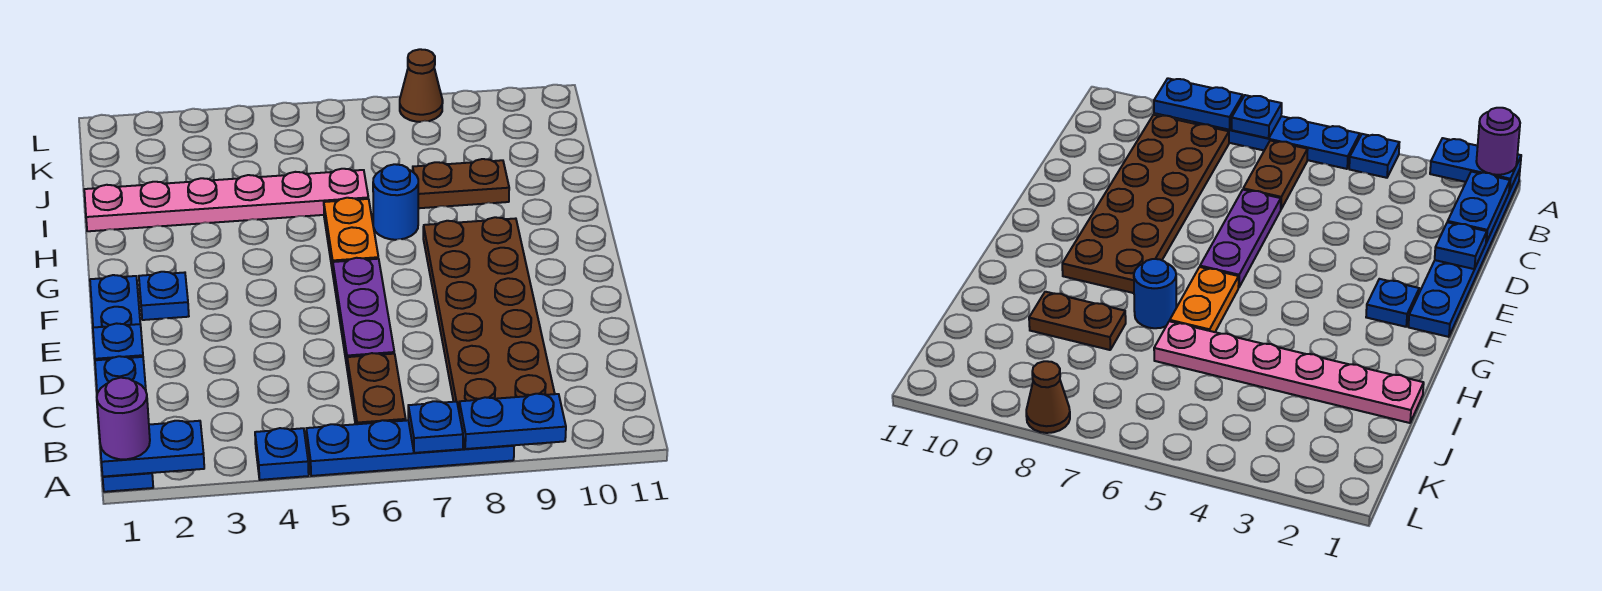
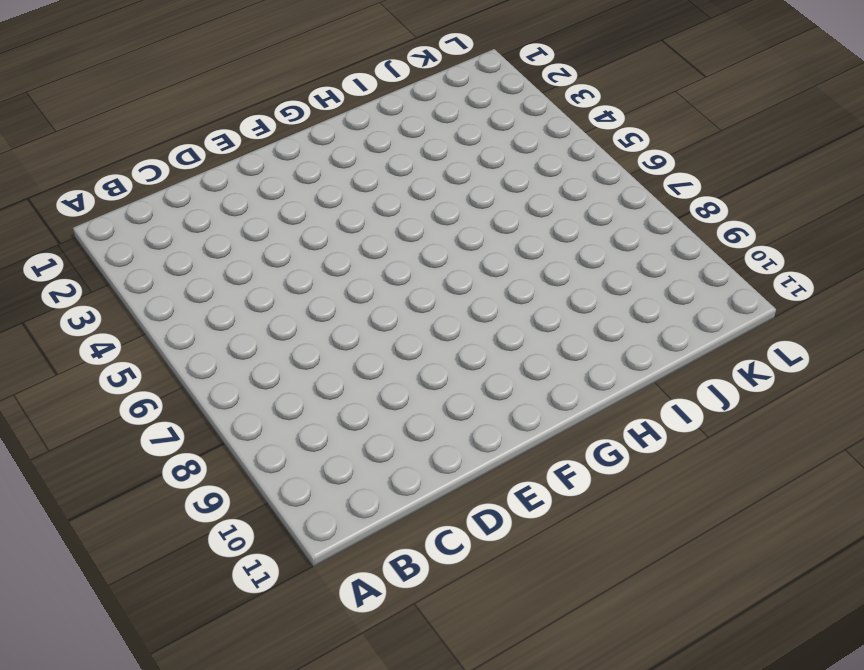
none -> blue plate A1:F1 level 1
none -> blue plate A4 level 1
none -> blue plate A5:A8 level 1

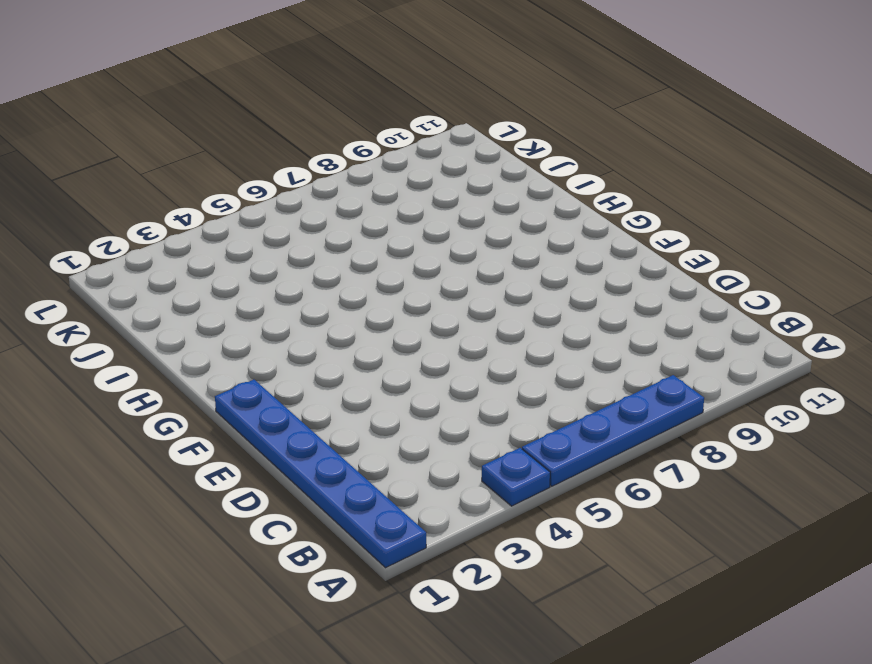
none -> brown plate B6:C6 level 1
none -> brown plate B8:G9 level 1
none -> purple plate D6:F6 level 1

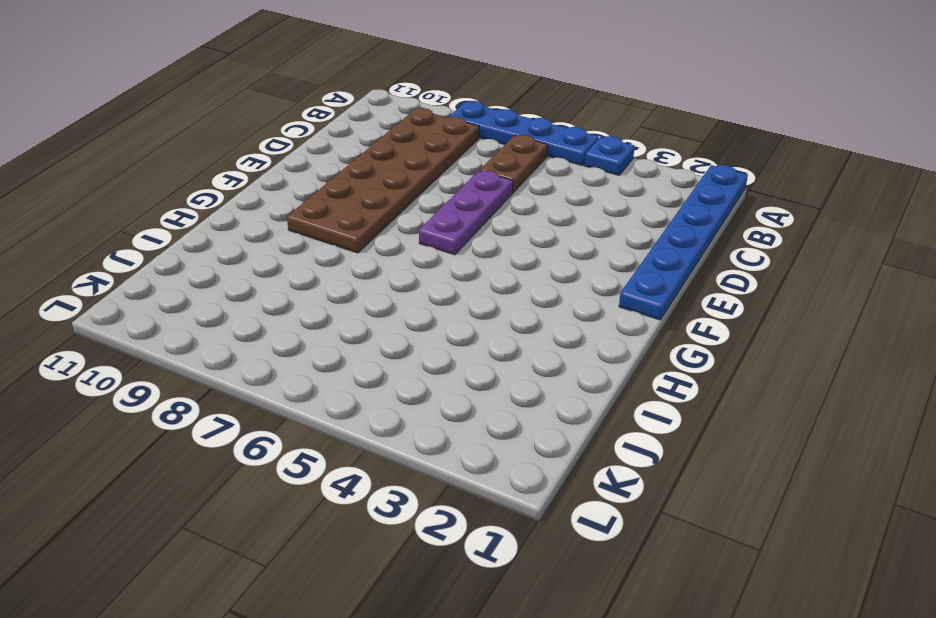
none -> blue plate F2 level 1
none -> orange plate G6:H6 level 1
none -> blue round brick H7 level 1

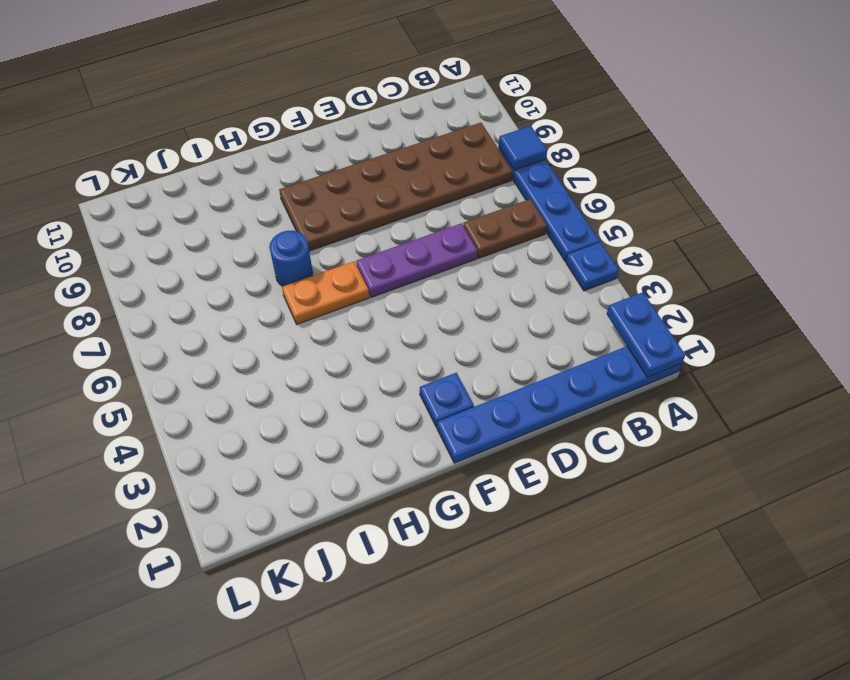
blue tile A8 level 2 -> blue plate A8:A9 level 2
none -> pink plate I1:I6 level 1
none -> brown plate I8:I9 level 1
none -> brown cone L8 level 1

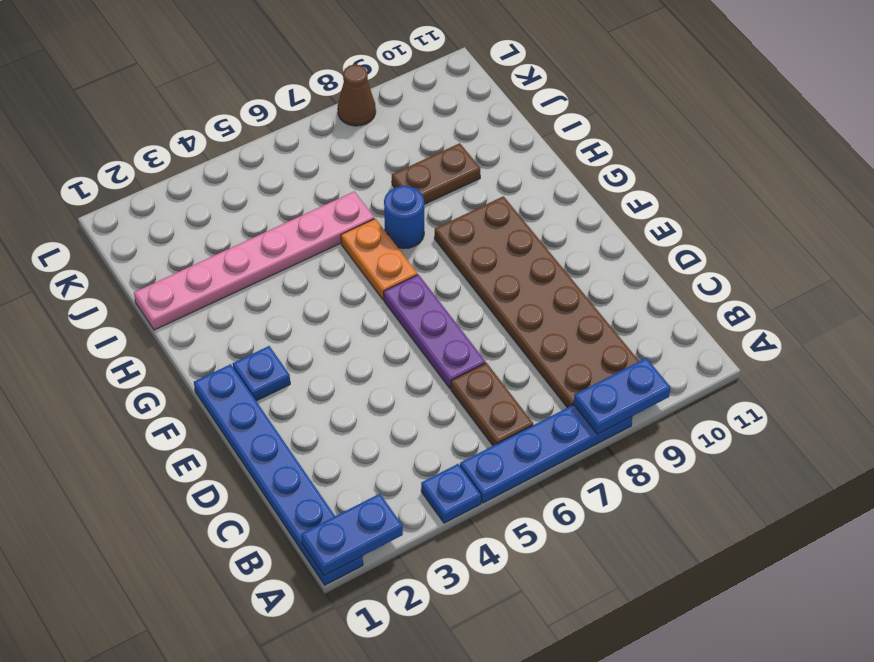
none -> blue plate A7 level 2
none -> blue plate B1:C1 level 2
none -> blue plate D1 level 2

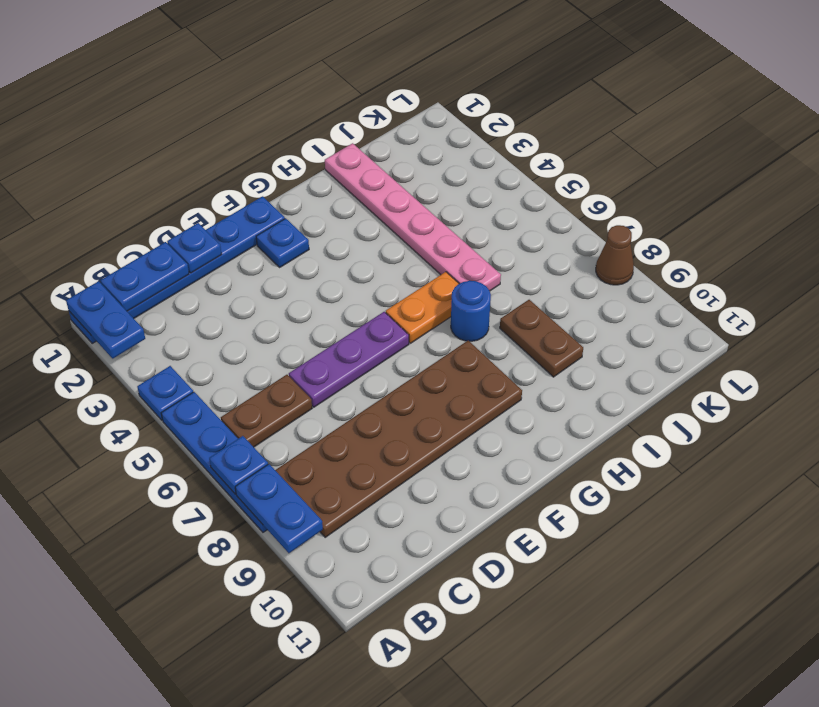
none -> purple round brick A1 level 3

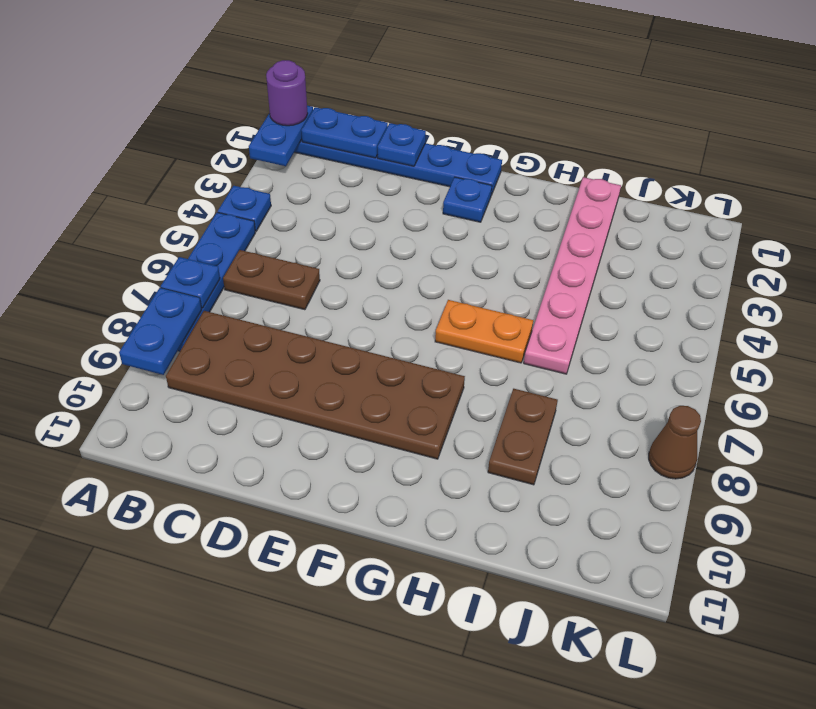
none -> purple plate D6:F6 level 1
none -> blue round brick H7 level 1

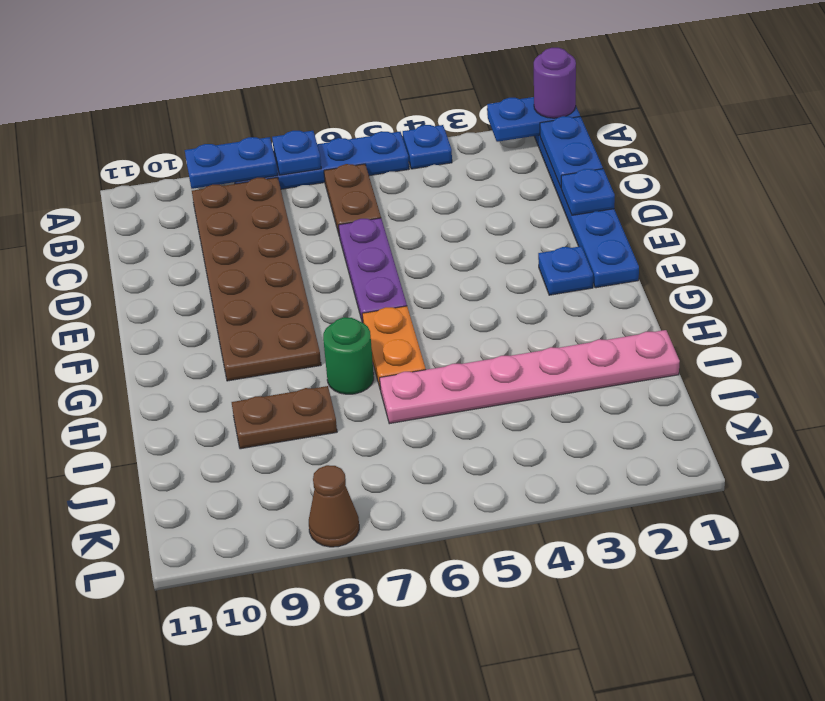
green round brick H7 level 1 -> blue round brick H7 level 1

